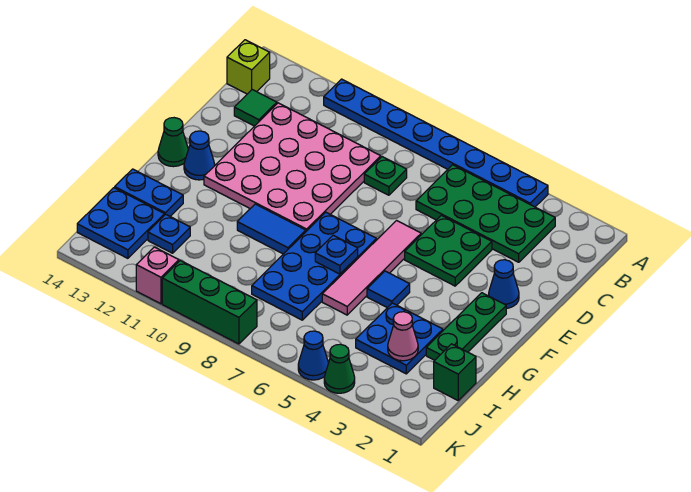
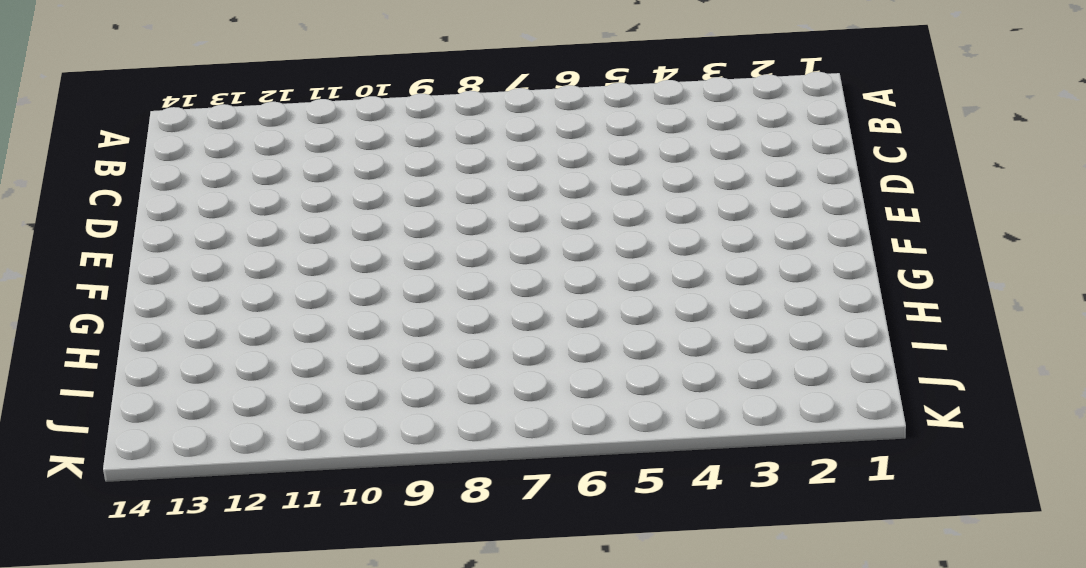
none -> blue plate A4:A11 level 1
none -> green plate B3:C6 level 1
none -> lime brick B14 level 1

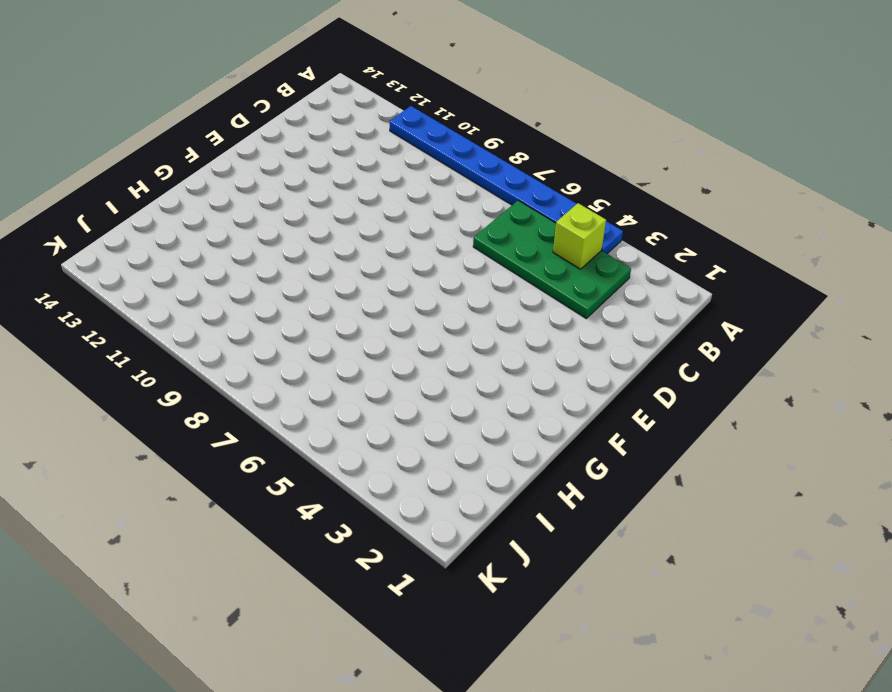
lime brick B4 level 2 -> lime brick B14 level 1
none -> green plate C8 level 1
none -> pink plate C9:F12 level 1
none -> green tile C13 level 1

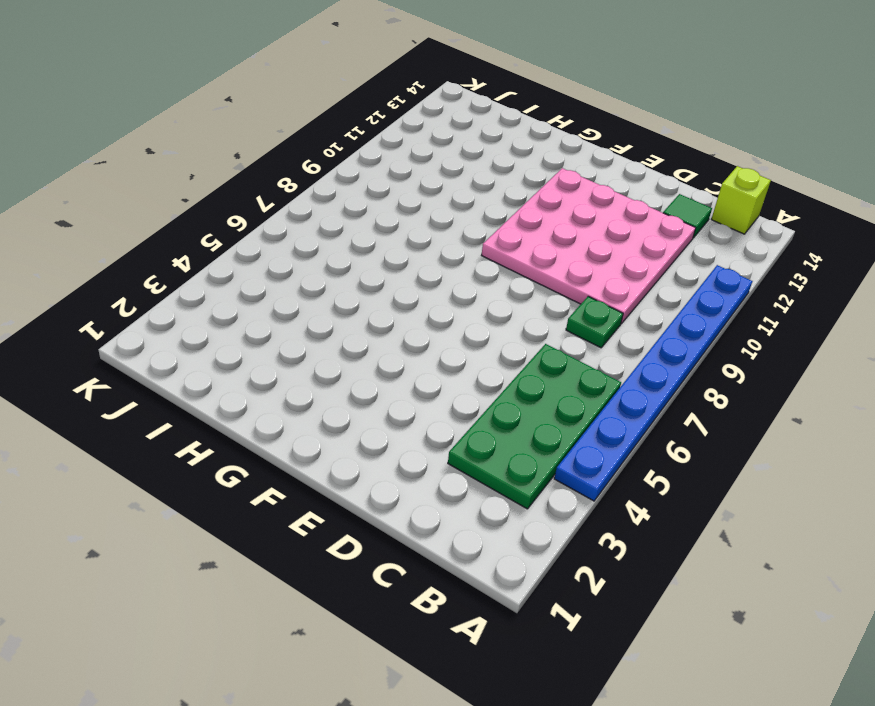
none -> green plate D4:E5 level 1
none -> blue cone E2 level 1
none -> pink tile E6:H6 level 1

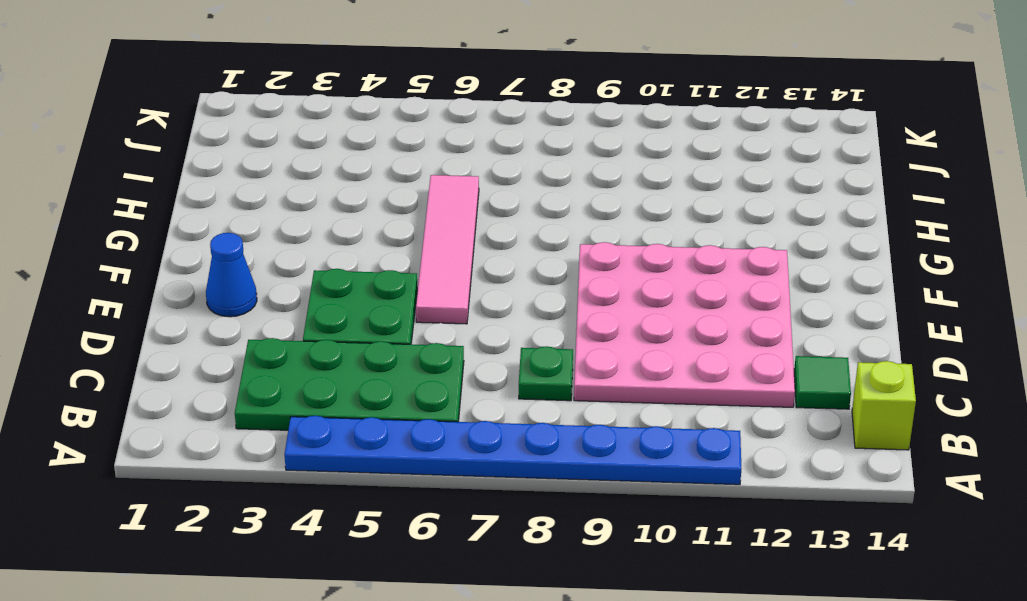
none -> green plate F2:H2 level 1
none -> blue plate F7:I8 level 1
none -> blue cone F13 level 1

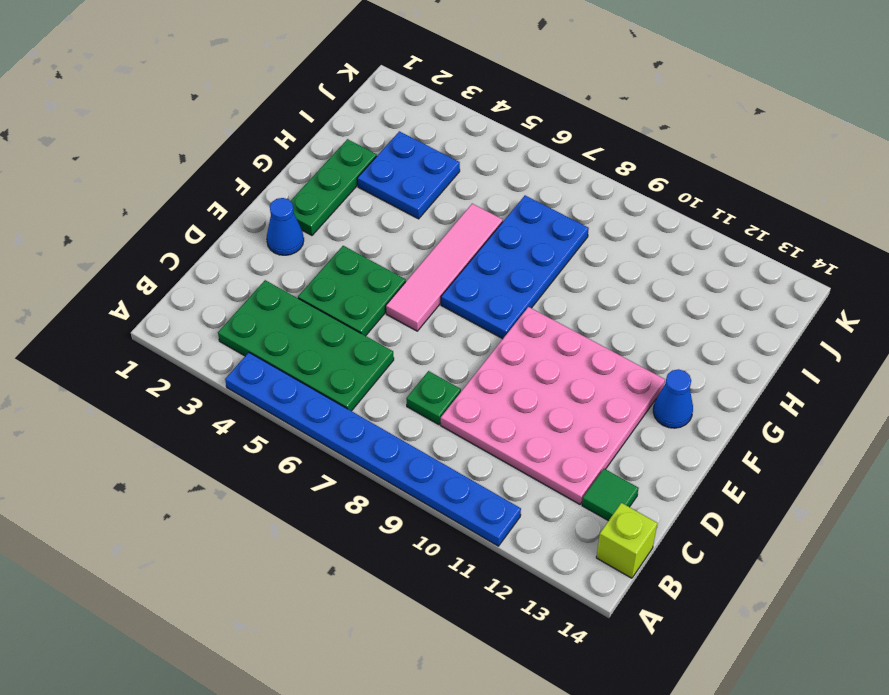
none -> green cone F14 level 1
none -> blue tile G5 level 1
none -> blue tile G9:G10 level 1

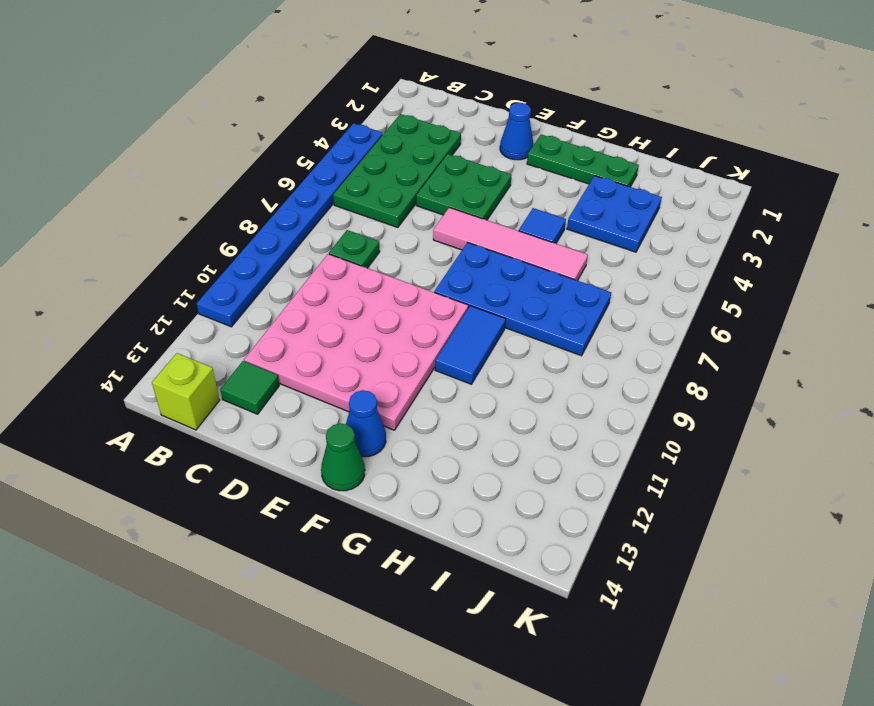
none -> blue plate H13:H14 level 1
none -> green brick I1 level 1
none -> blue plate I12 level 1

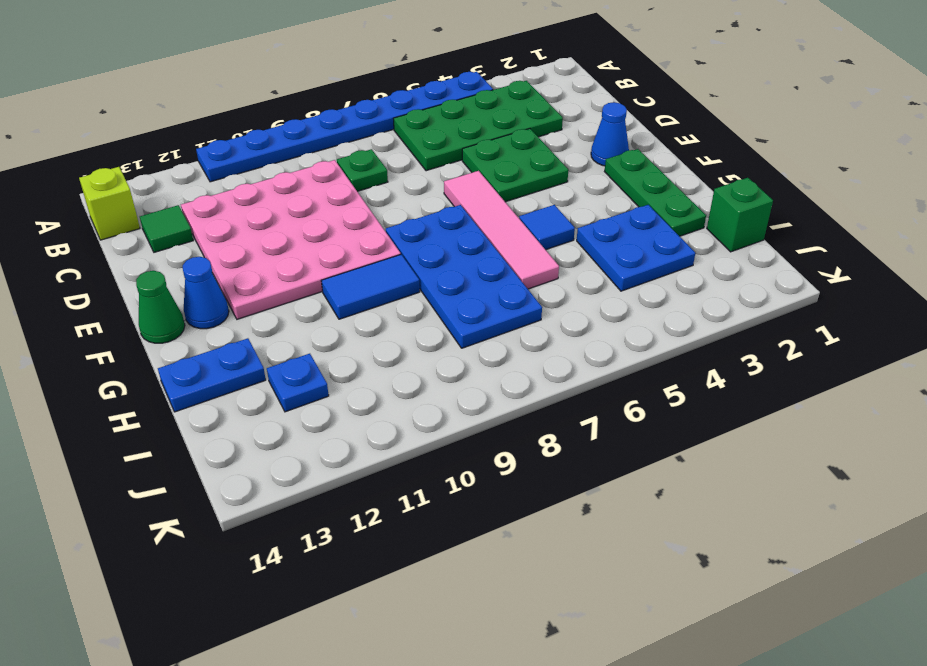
none -> blue plate I13:J14 level 1
none -> green cone K4 level 1
none -> blue cone K5 level 1

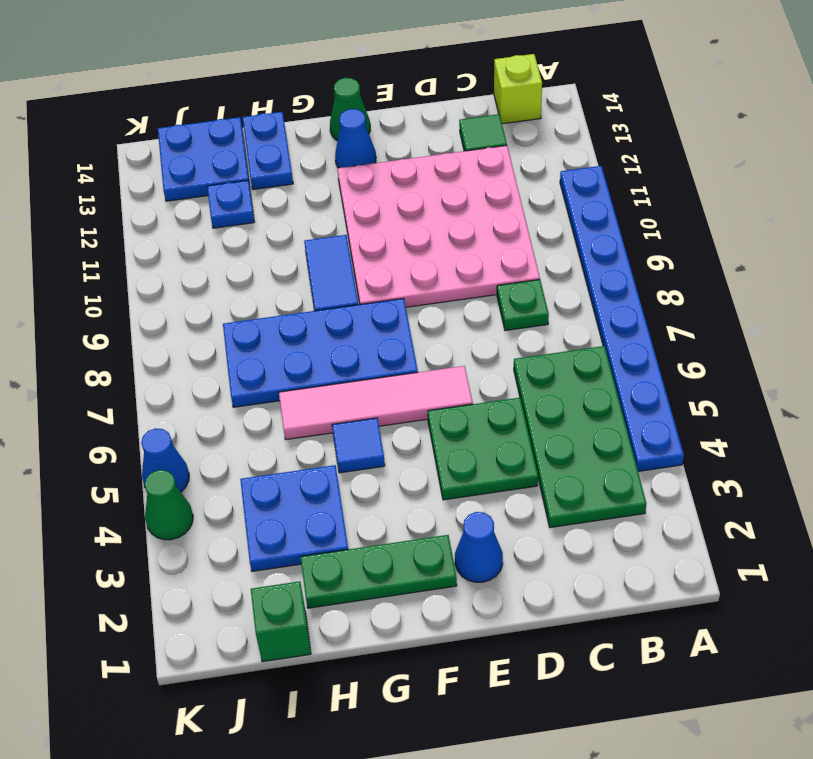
none -> green brick K8:K10 level 1
none -> pink brick K11 level 1
none -> blue plate G7 level 2

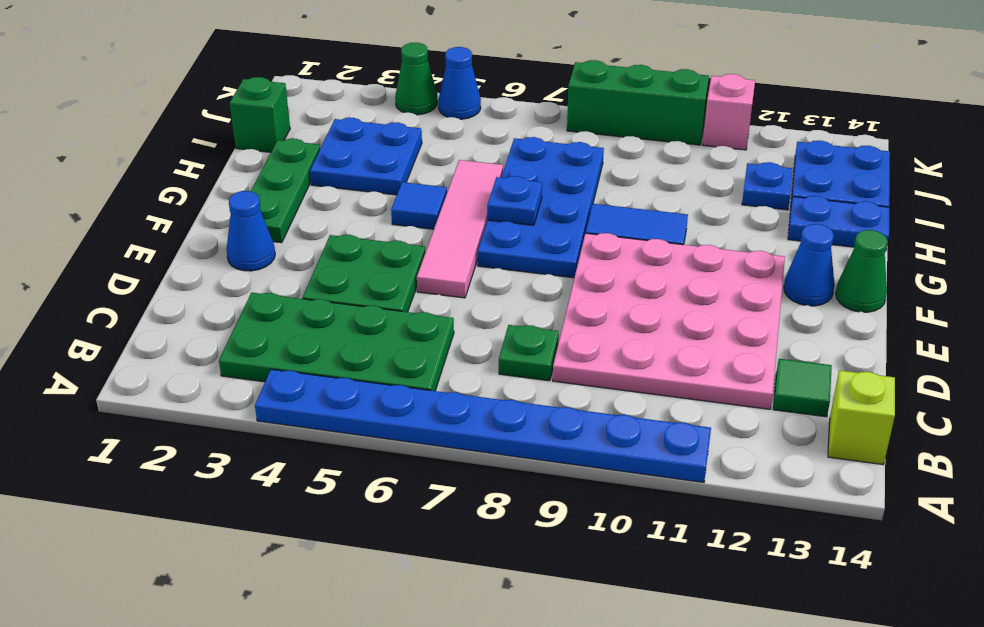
none -> pink cone I3 level 2

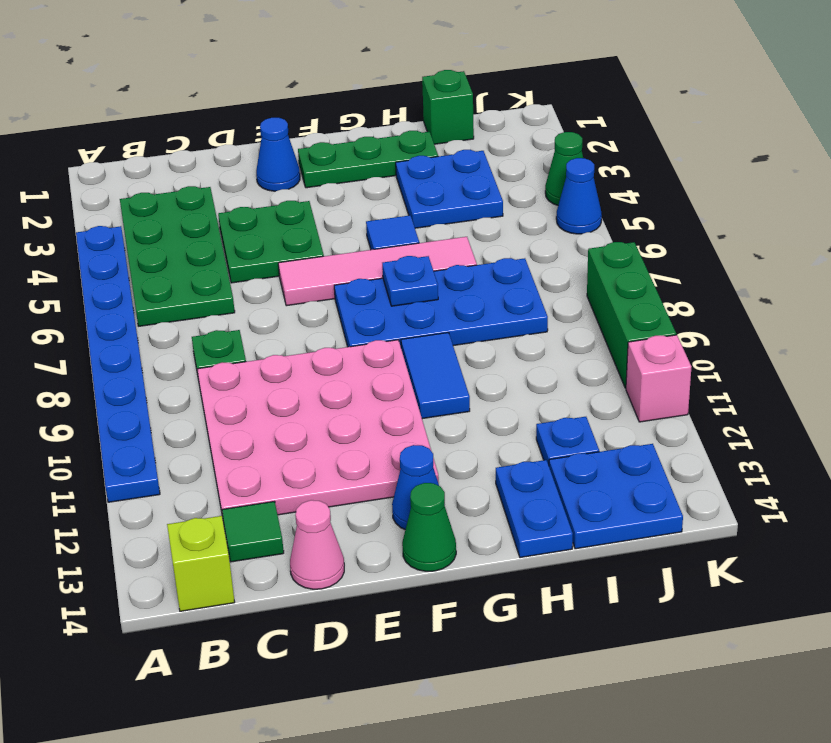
pink cone D14 level 1 -> pink cone I3 level 2

